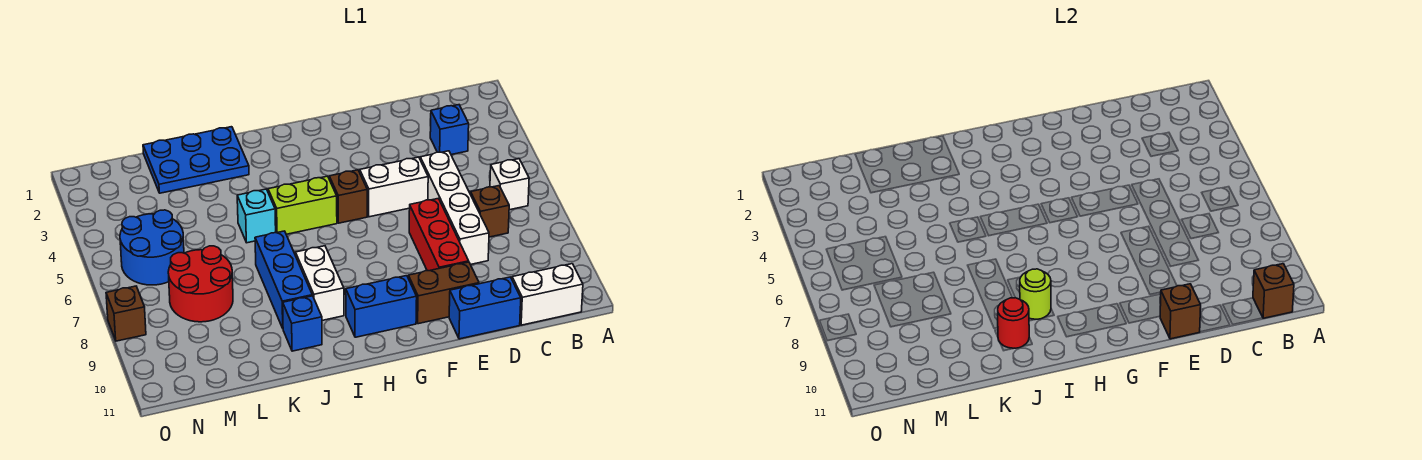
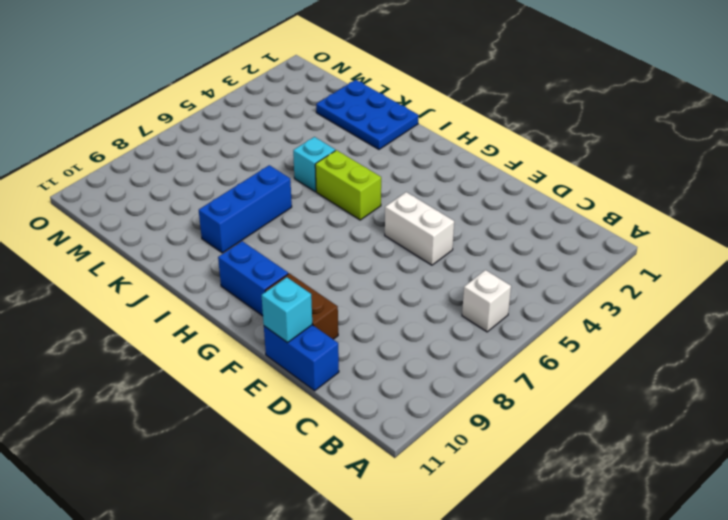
cyan brick E11 level 2 -> brown brick E11 level 2
none -> white brick B11:C11 level 1
none -> blue brick C3 level 1
none -> brown brick C7 level 1

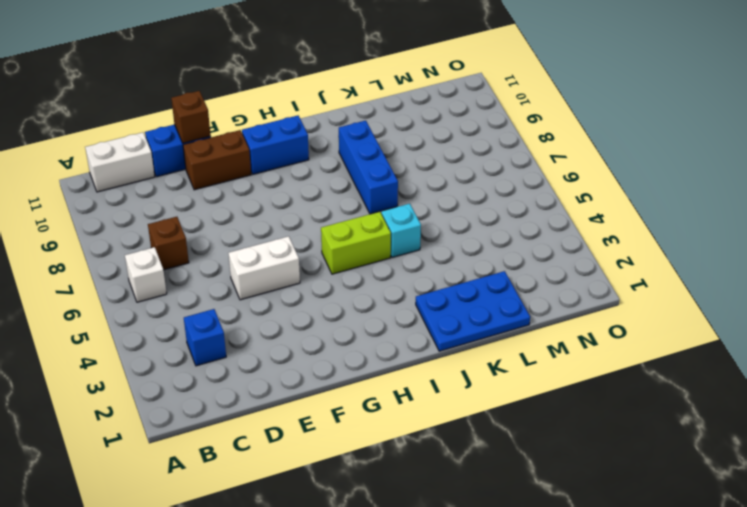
none -> white brick D5:D8 level 1
none -> red brick E7:E9 level 1
none -> brown brick G5 level 1

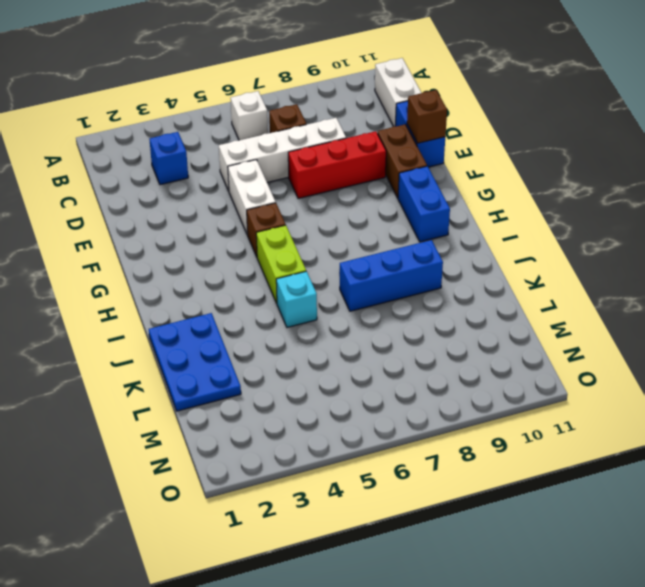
none -> white brick I8:I9 level 1
none -> blue brick J10 level 1
none -> red round brick L7:M8 level 1

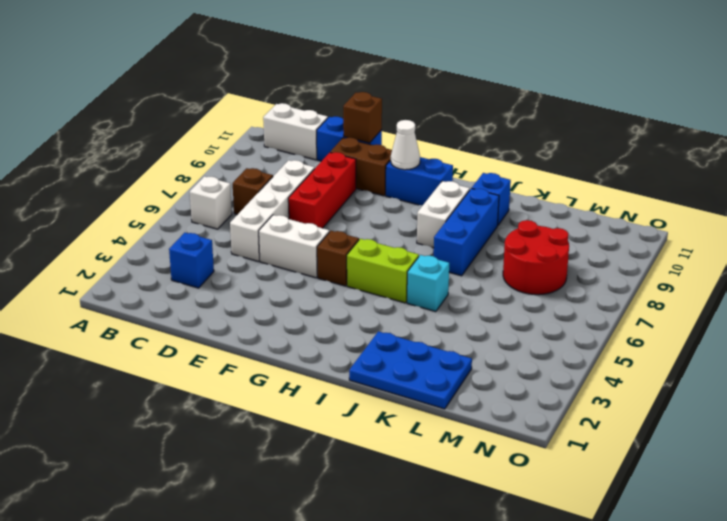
white cone G10 level 2 -> none
none -> blue round brick M5:N6 level 1
none -> brown brick O8 level 1
none -> brown brick B11 level 2

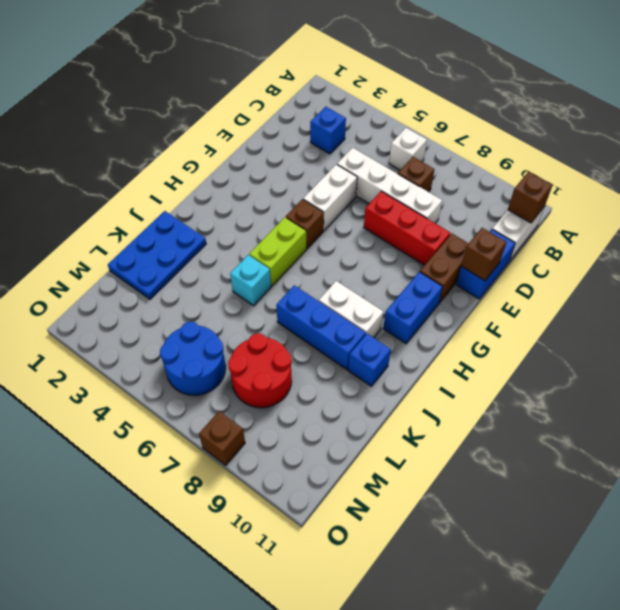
none -> lime round brick I9 level 2
none -> red round brick J10 level 2

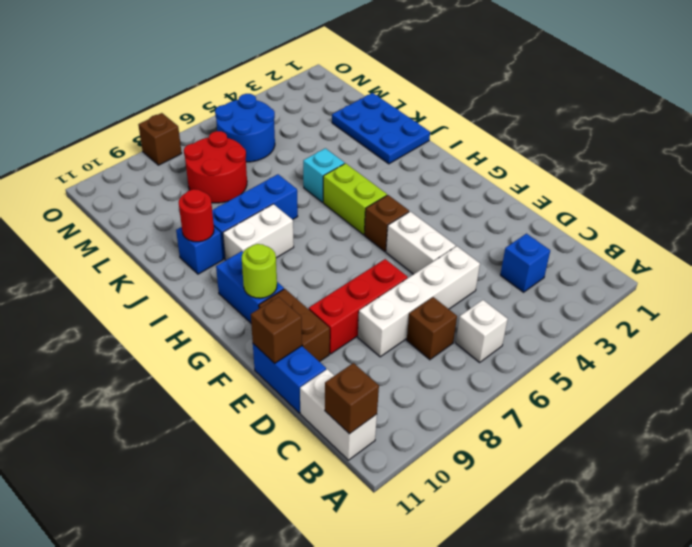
lime round brick G10 level 2 -> lime round brick I9 level 2

